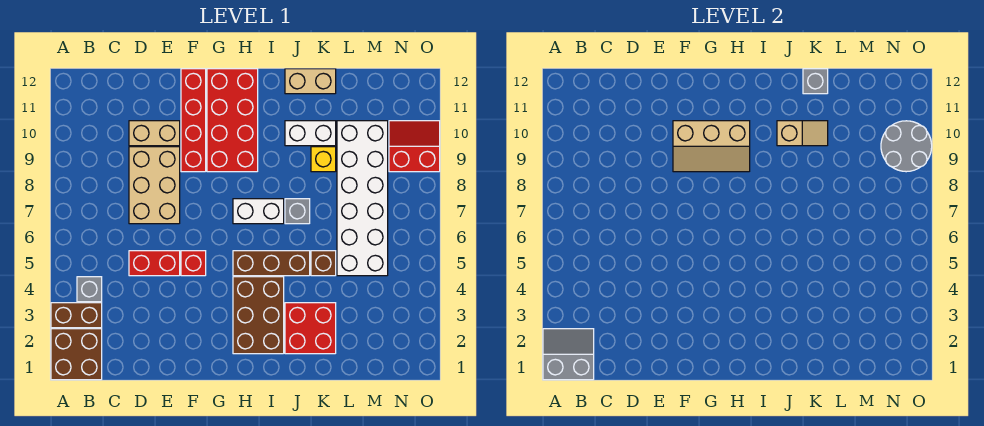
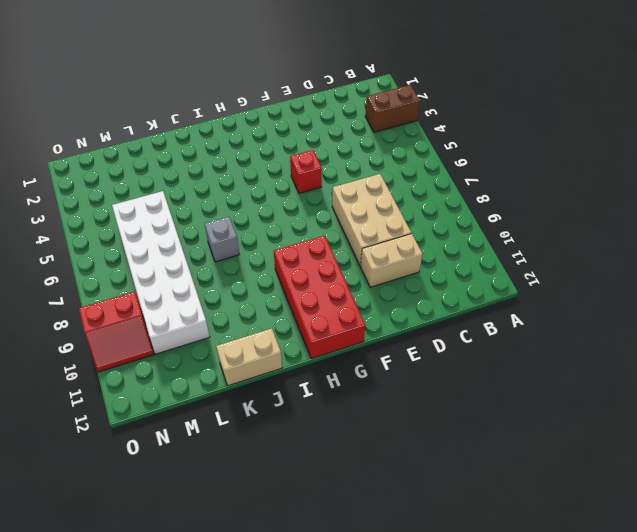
none -> brown brick A1:B2 level 1
none -> grey brick B4 level 1
none -> red brick D5:E5 level 1

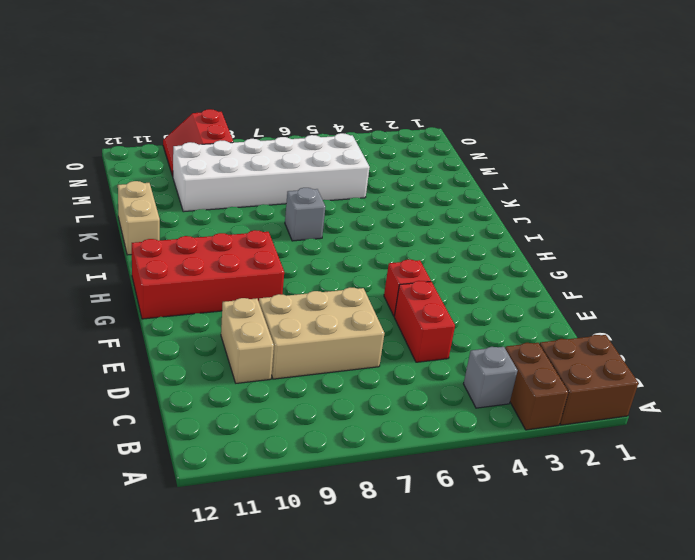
none -> red brick F9:F12 level 1
none -> brown brick H2:I4 level 1
none -> brown brick H5:J5 level 1

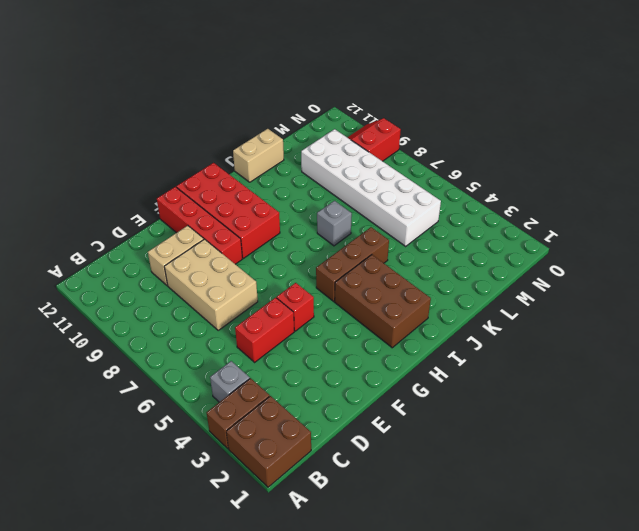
none -> white brick H7:I7 level 1
none -> red brick J2:K3 level 1
none -> white brick J10:K10 level 1

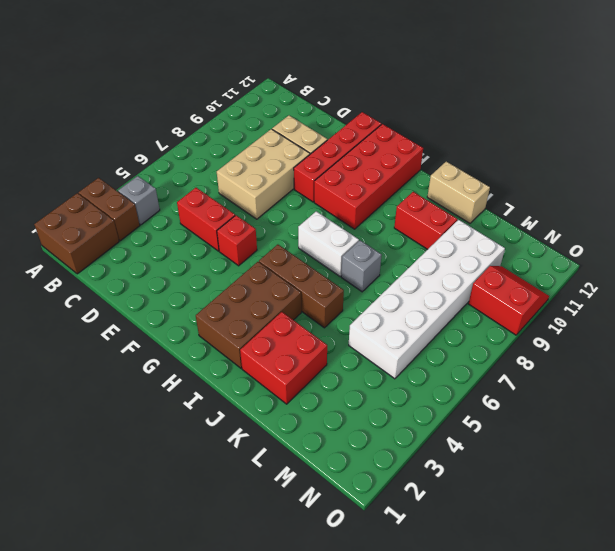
red brick J10:K10 level 1 -> white brick J10:K10 level 1
none -> brown brick K5 level 1
none -> yellow brick K9 level 1
none -> grey slope A1:B2 level 2 top 1

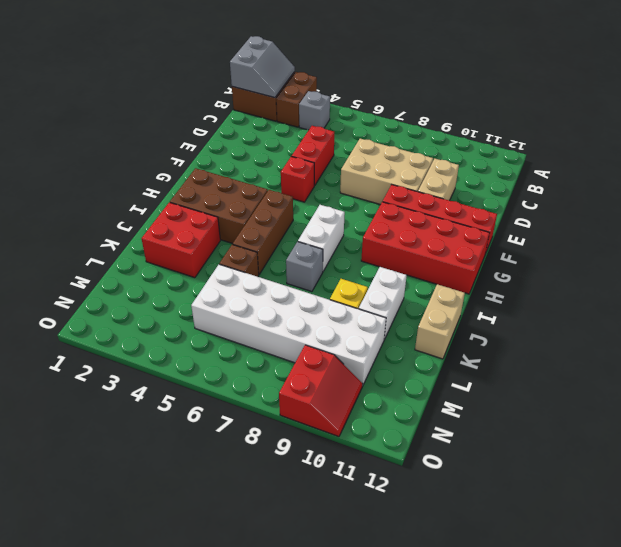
none -> tan slope F9:H10 level 2 top 10
none -> tan slope J10:K10 level 2 top J
none -> grey brick K12 level 2

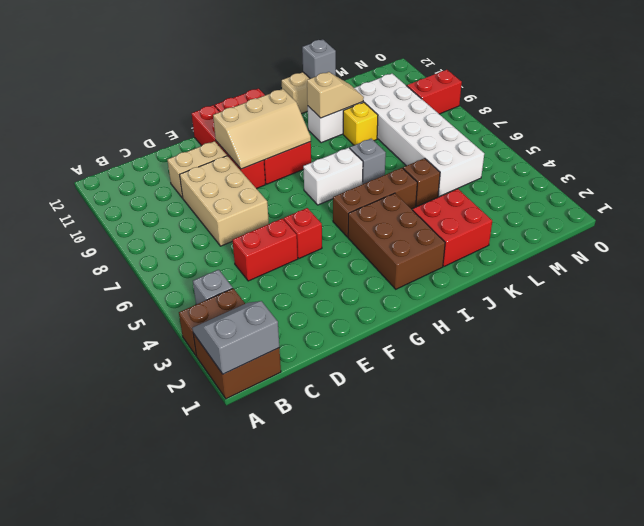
none -> grey round brick N9:O10 level 2

